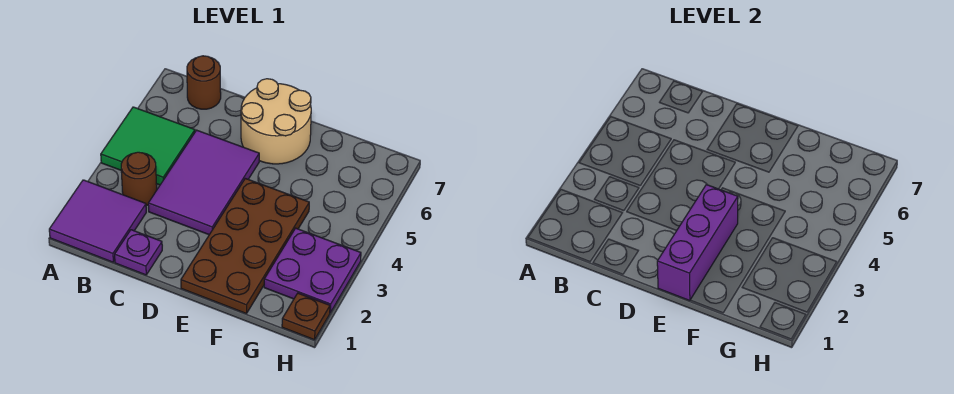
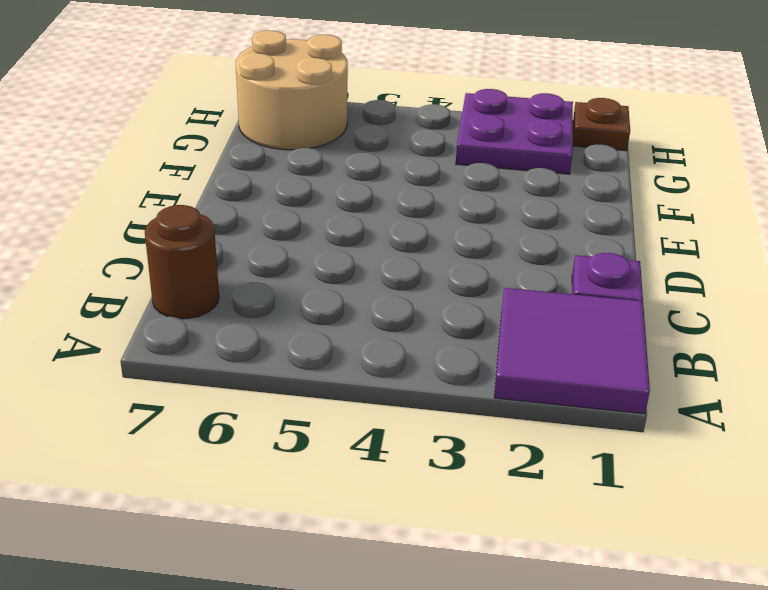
tan round brick G6:H7 level 1 -> tan round brick D6:E7 level 1
none -> green tile A4:B5 level 1
none -> brown round brick B3 level 1

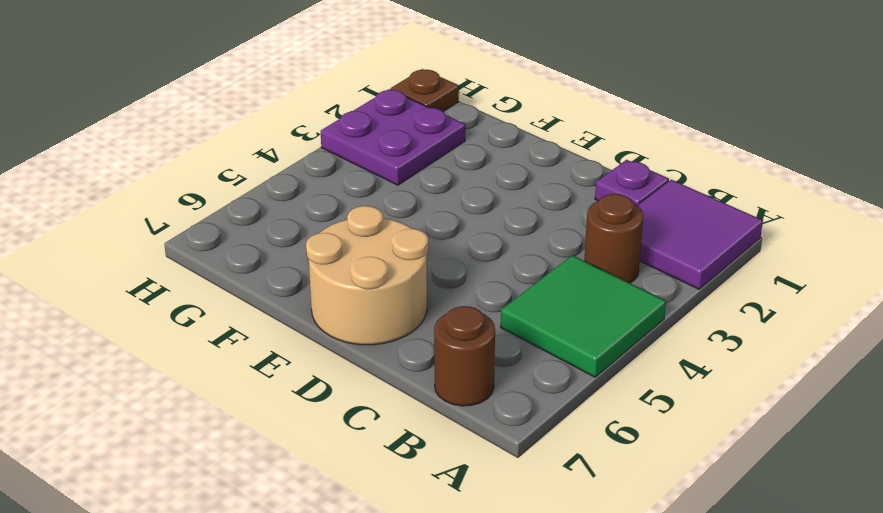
none -> purple tile C3:D5 level 1
none -> brown plate E1:F4 level 1

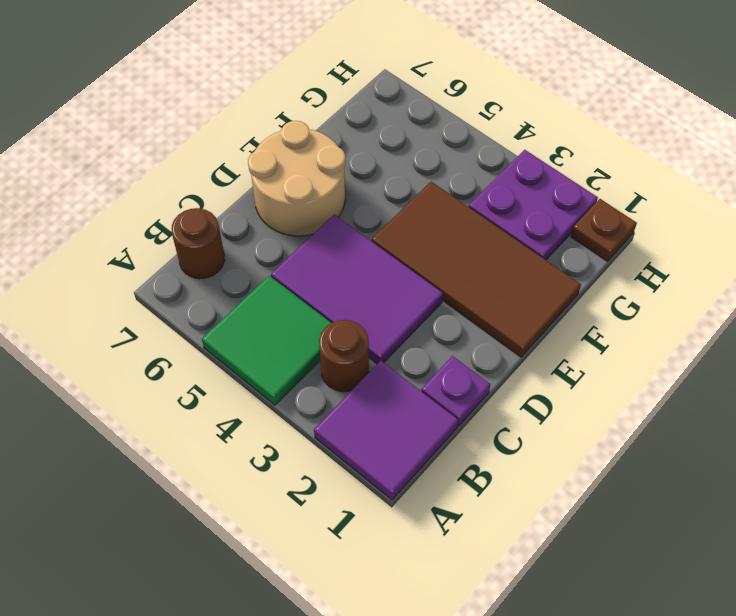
brown tile E1:F4 level 1 -> brown plate E1:F4 level 1
none -> purple brick E1:E3 level 2

